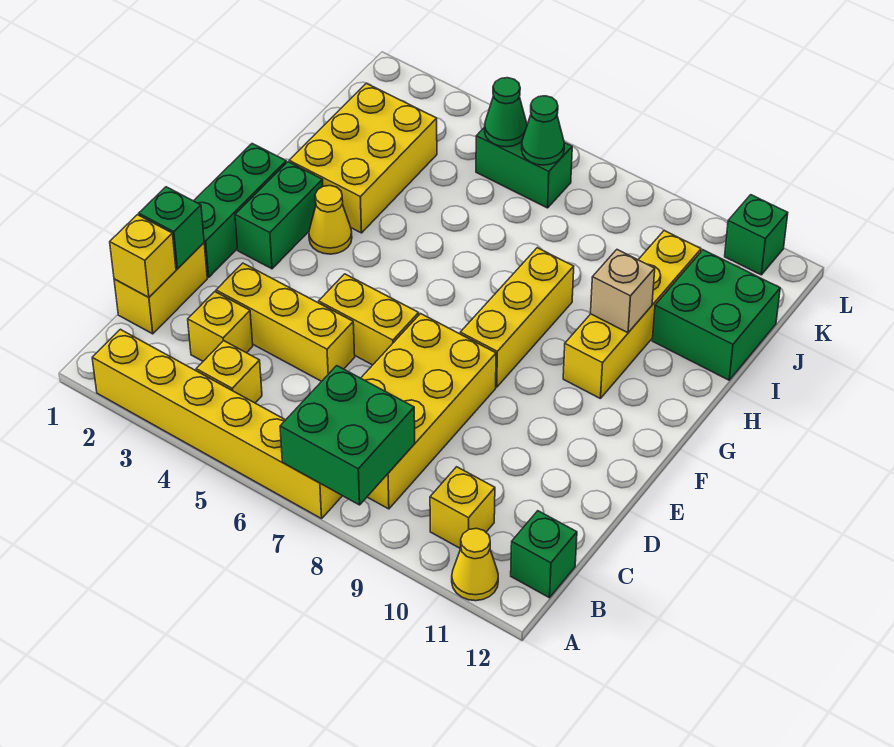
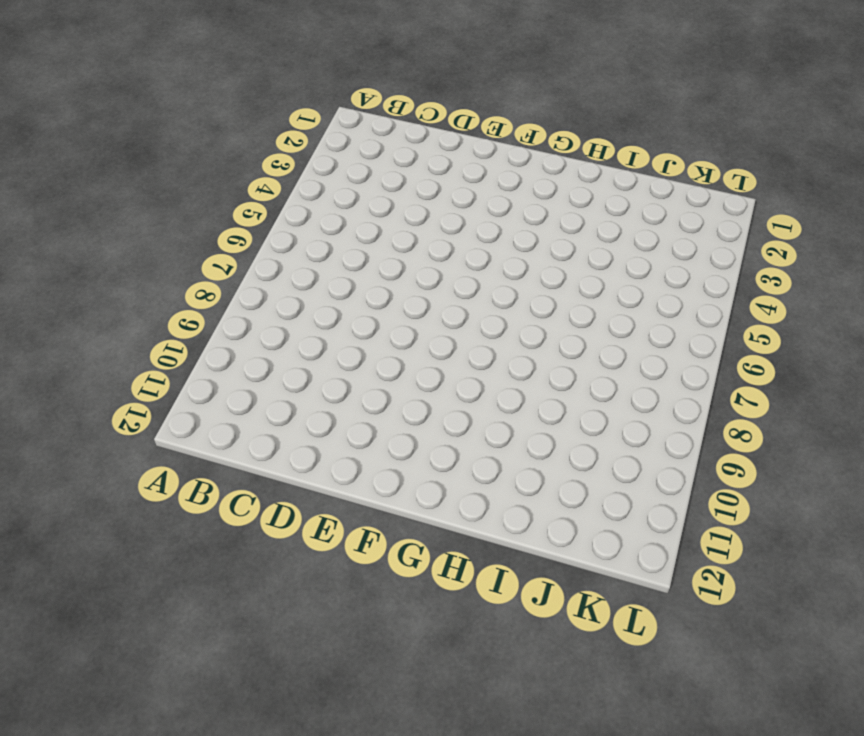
none -> yellow brick A2:A7 level 1
none -> yellow cone A11 level 1
none -> yellow brick B4 level 1

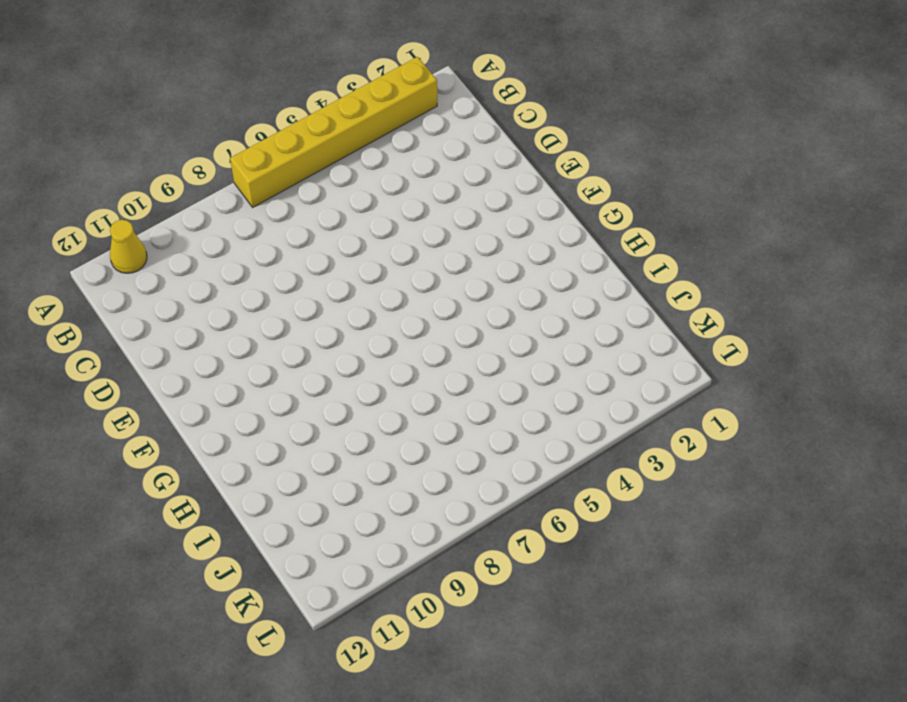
none -> yellow brick B4 level 1
none -> yellow brick B7:E8 level 1
none -> yellow brick B10 level 1

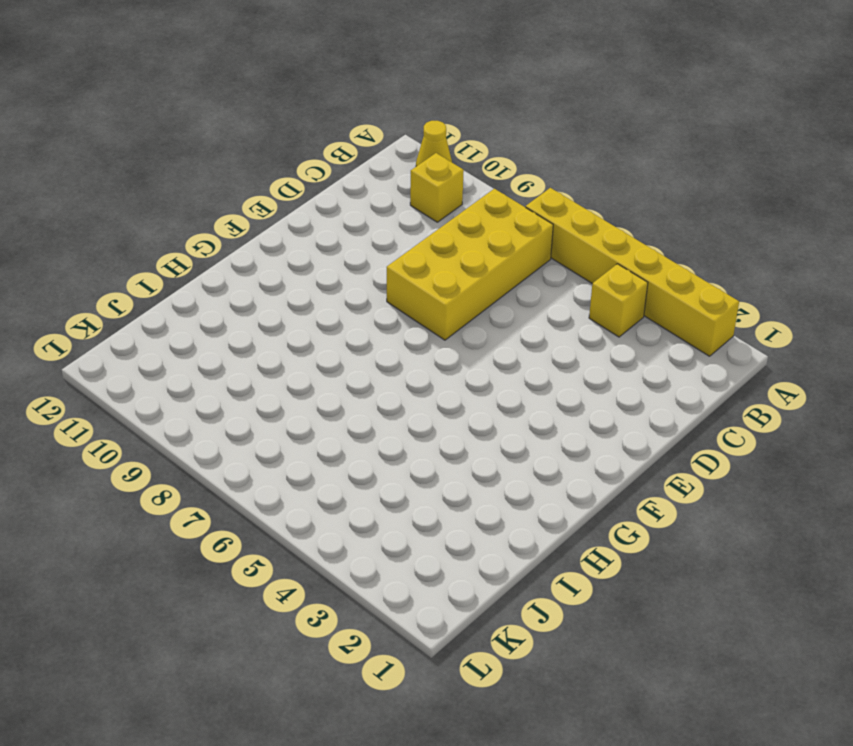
none -> green brick B12 level 1
none -> yellow brick C1:D1 level 1
none -> yellow brick C3 level 1

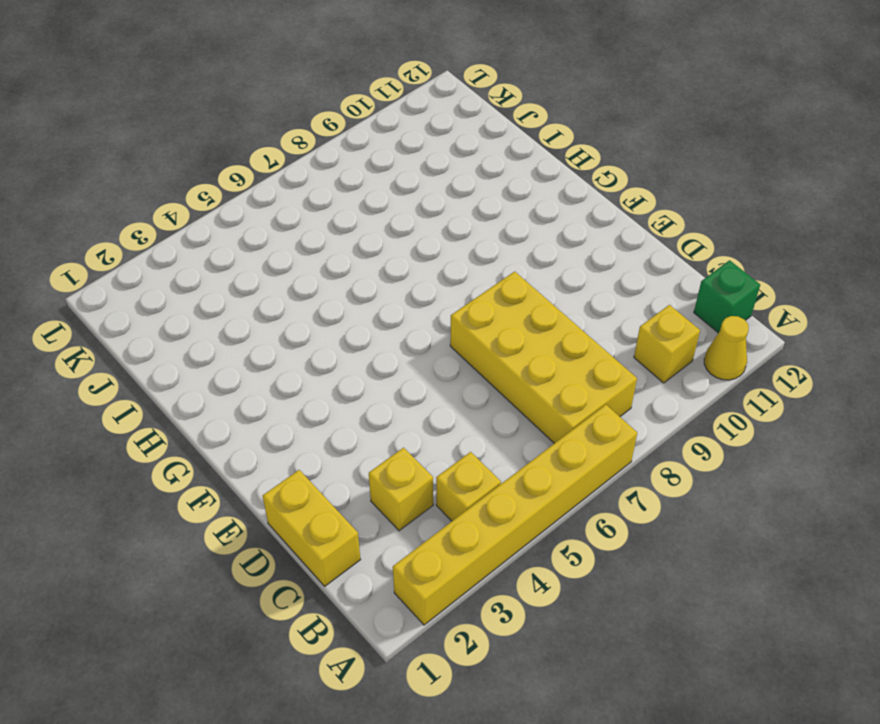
none -> yellow brick D3:D5 level 1
none -> green brick E1:G1 level 1
none -> yellow brick E5:E6 level 1

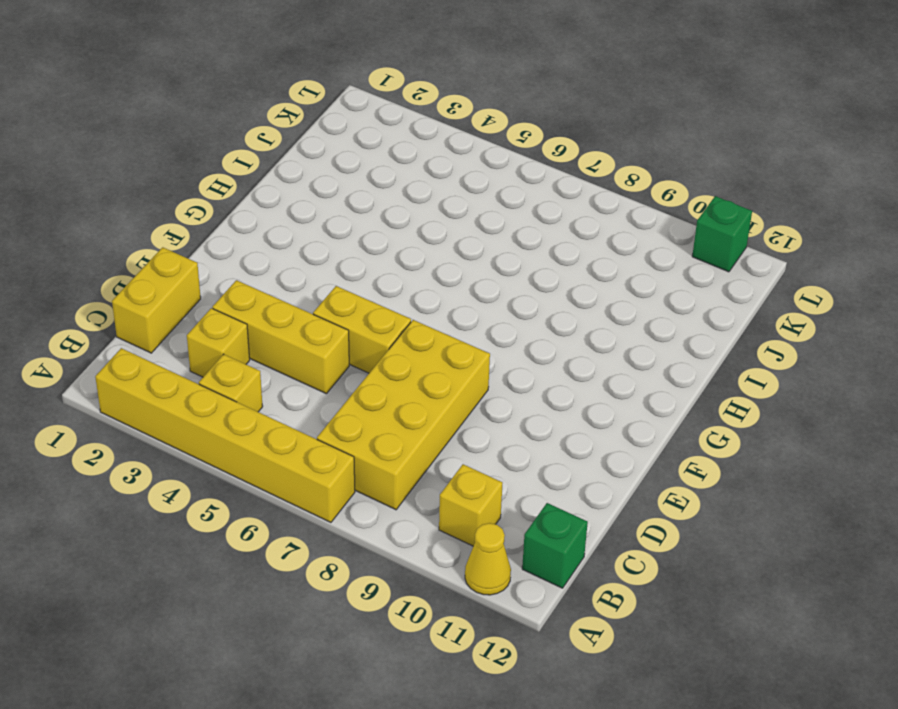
none -> green brick E1:G1 level 1
none -> green brick F2:G2 level 1
none -> yellow brick F8:H8 level 1

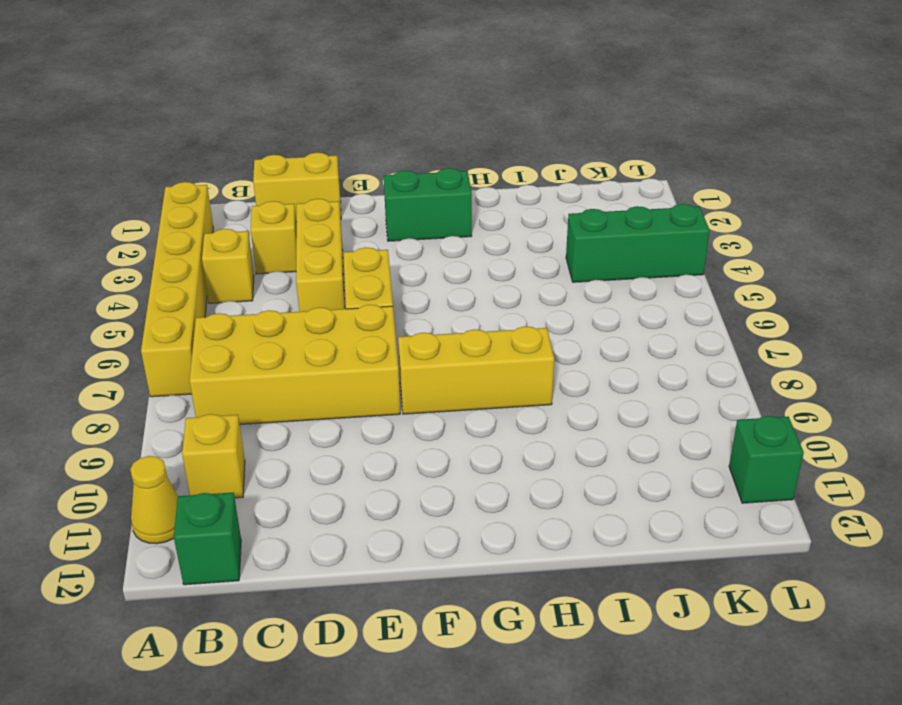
green brick J4:L4 level 1 -> green brick E1:G1 level 1
none -> yellow cone G3 level 1
none -> yellow brick G10:J10 level 1
none -> yellow brick H2:J3 level 1

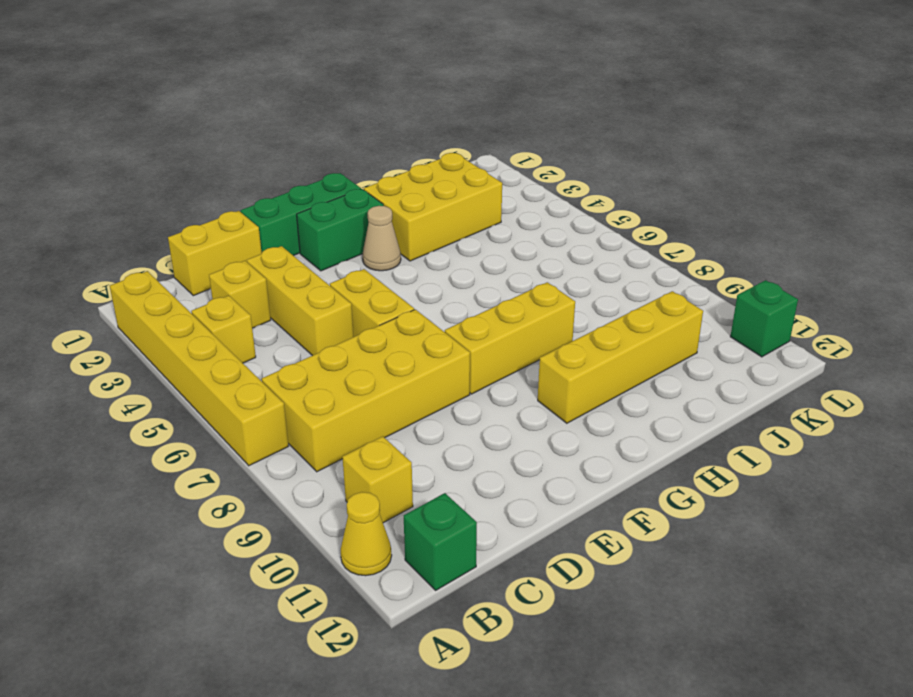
tan cone G3 level 1 -> yellow cone G3 level 1
none -> green brick I11:J12 level 1
none -> green brick K5:K6 level 1
none -> green brick A7:B8 level 2

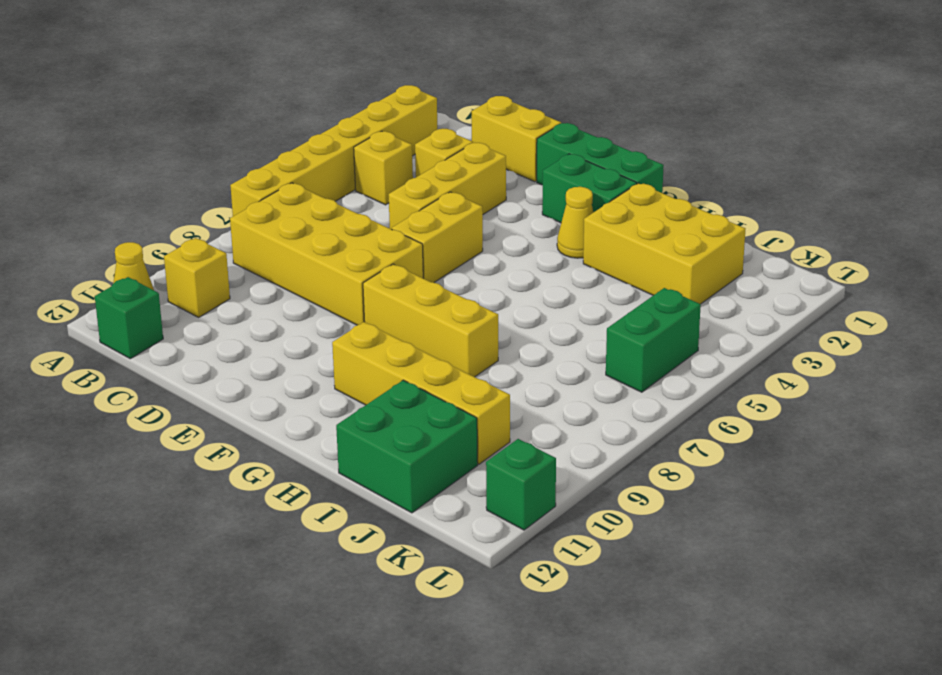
none -> green brick A7:B8 level 2
none -> yellow brick C1 level 2
none -> green brick D1 level 2

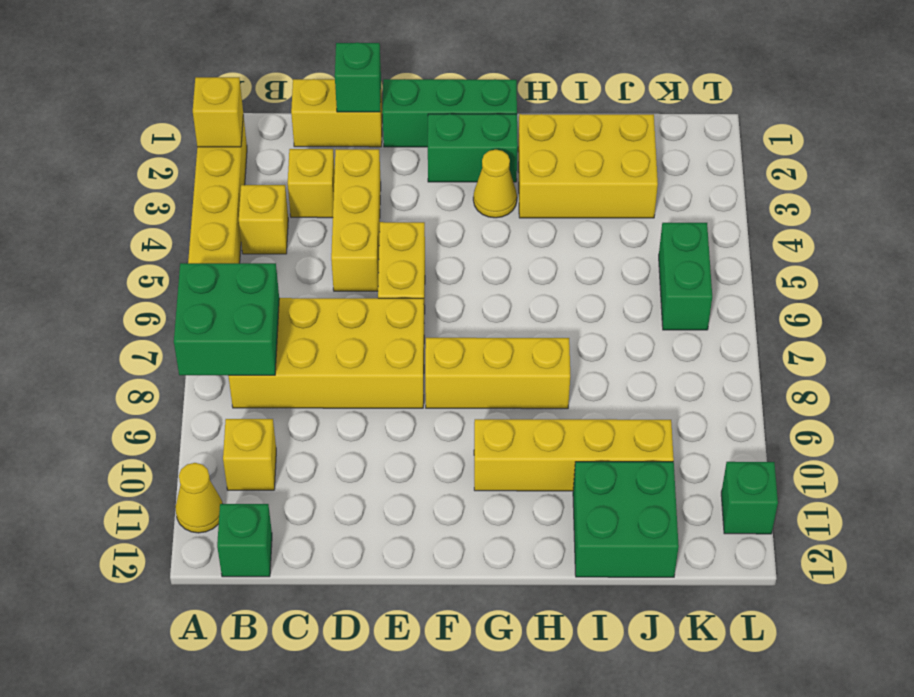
yellow brick A2 level 2 -> yellow brick C1 level 2
none -> tan brick H10 level 2
none -> green cone K5 level 2
none -> green cone K6 level 2

